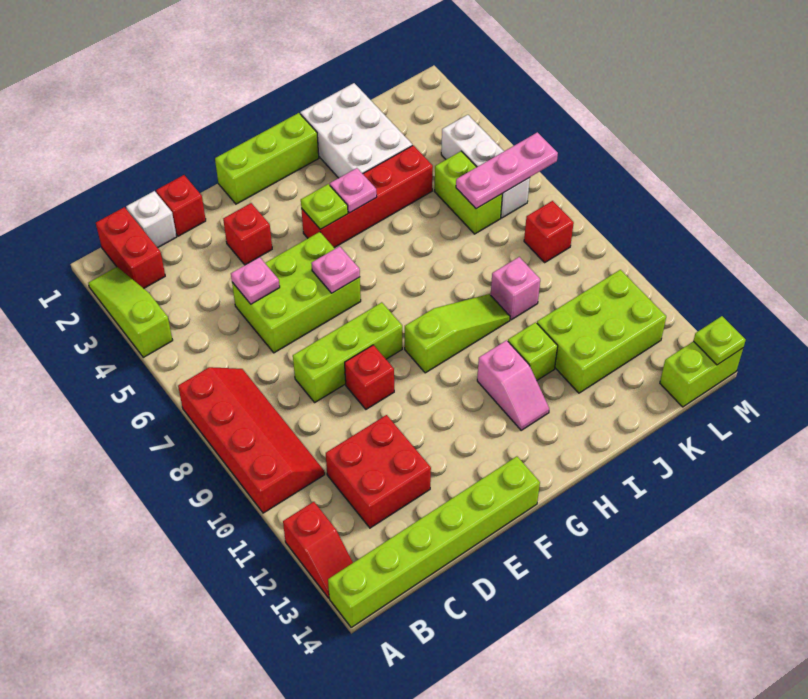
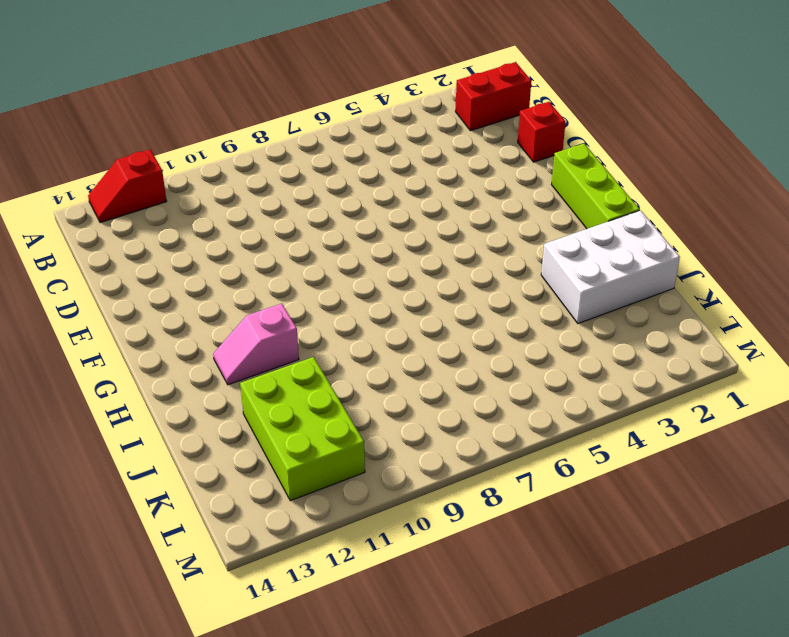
none -> lime slope A2:A4 level 1 top 4
none -> red slope A7:B10 level 1 top A
none -> lime brick A14:F14 level 1
none -> white brick C1 level 1

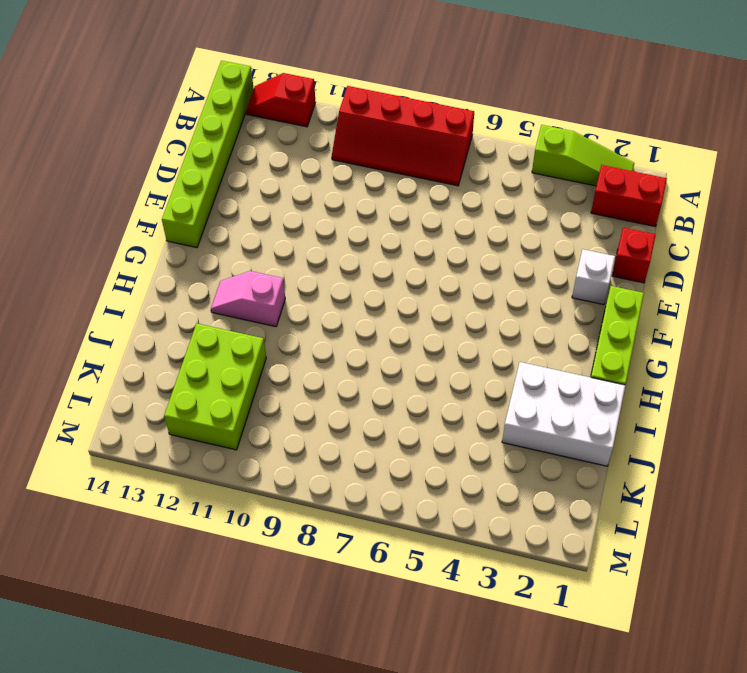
white brick E2 level 1 -> white brick C1 level 1
none -> red brick C11:D12 level 1
none -> lime brick D5:F6 level 1
none -> lime brick D8:F8 level 1
none -> red brick E3 level 1

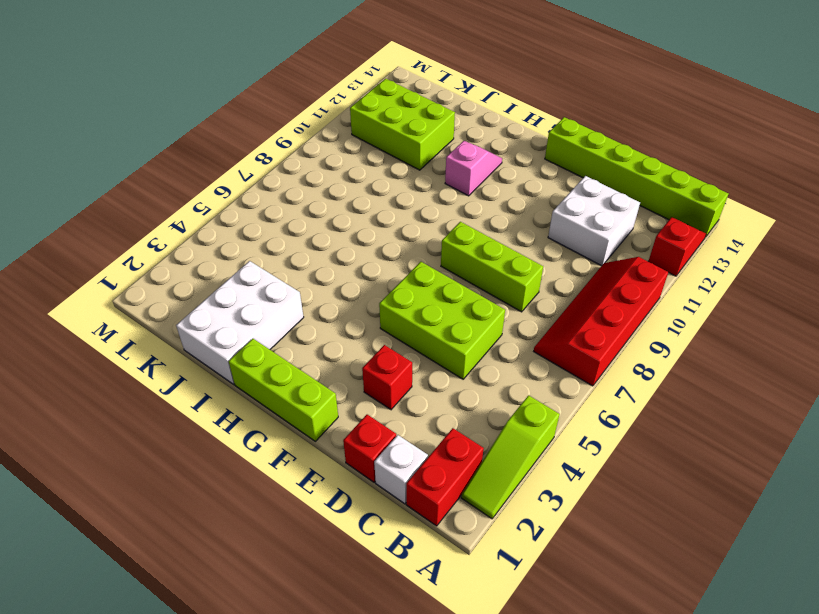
white brick C11:D12 level 1 -> red brick C11:D12 level 1
none -> red brick E9 level 1
none -> red brick G4:J4 level 1
none -> lime slope G9:I9 level 1 top G
none -> lime brick I11 level 1

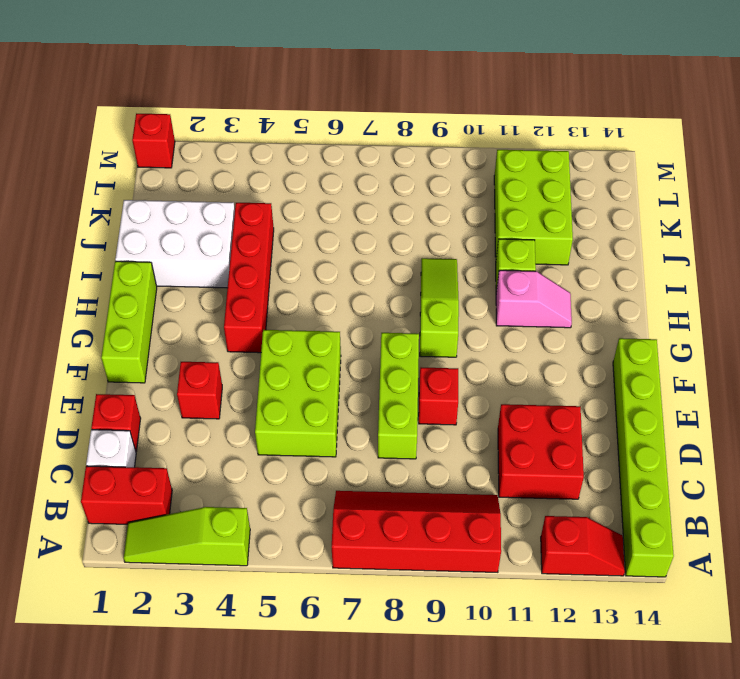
red brick M1 level 1 -> red brick L8 level 1
none -> pink brick J9 level 1
none -> lime brick K5:K6 level 1
none -> white brick L4:L6 level 1
none -> lime brick L14:M14 level 1

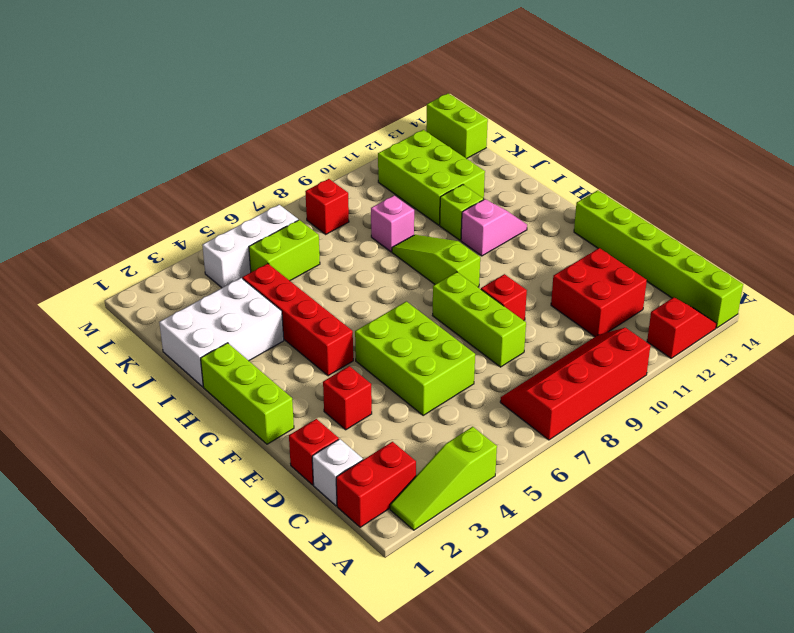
none -> pink plate D5 level 2
none -> pink plate F6 level 2
none -> lime plate G4 level 2
none -> pink plate H4 level 2

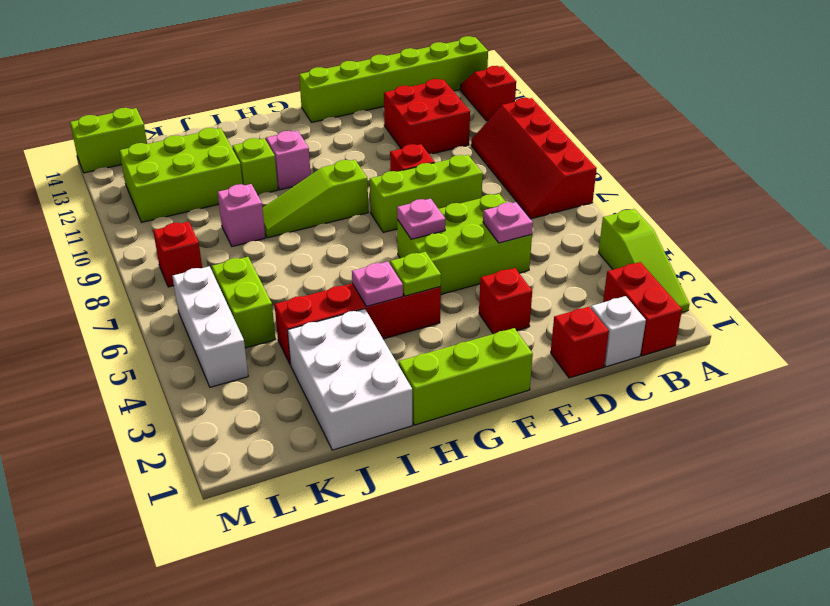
none -> pink plate K6:M6 level 2
none -> lime plate M14 level 2

